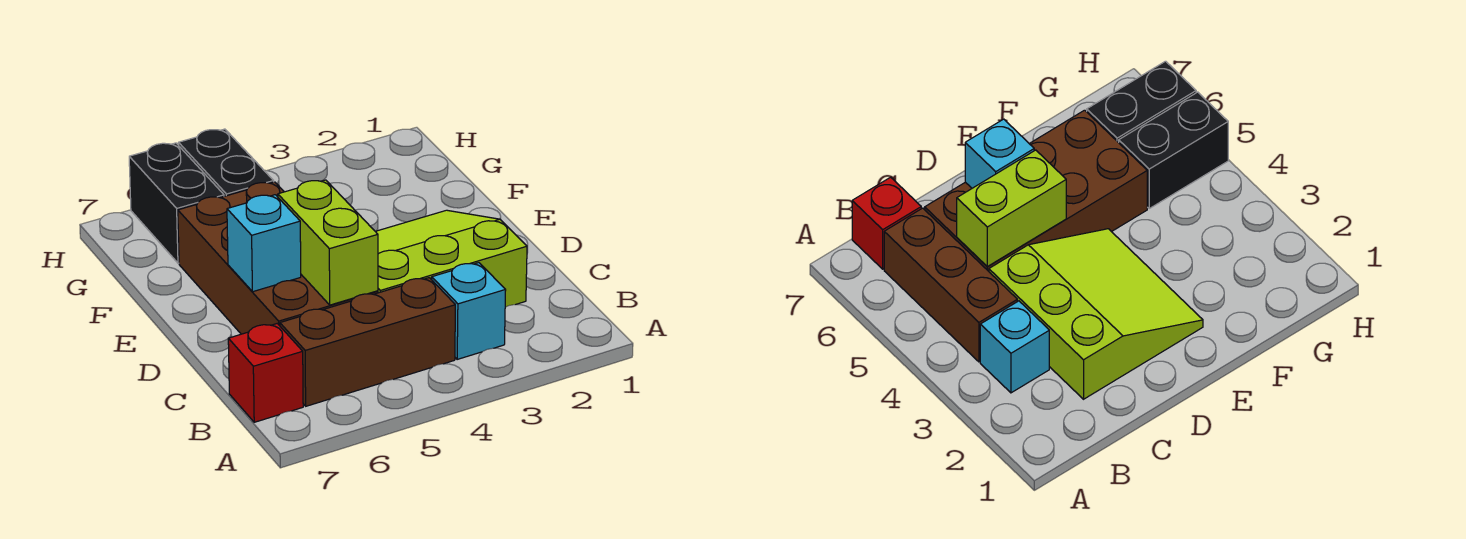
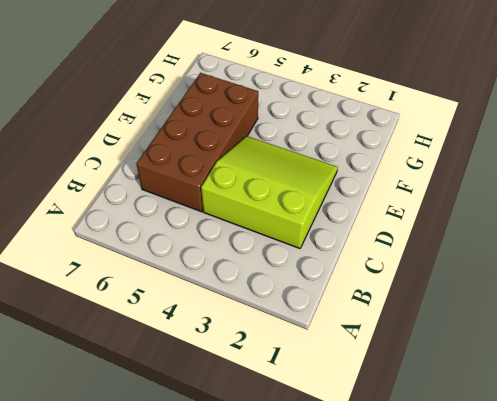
none -> cyan brick B3 level 1
none -> brown brick B4:B6 level 1

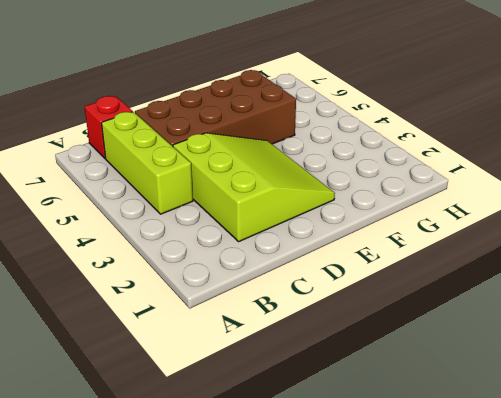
lime brick B4:B6 level 1 -> brown brick B4:B6 level 1
none -> cyan brick B3 level 1
none -> black brick G5:H5 level 1

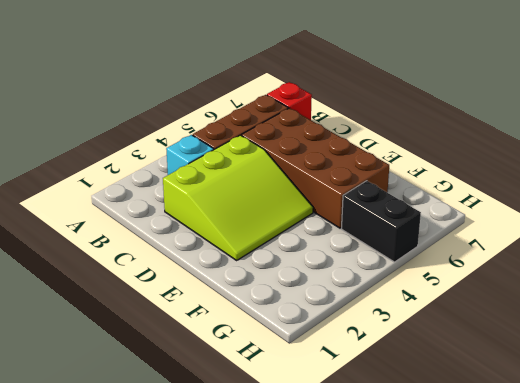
none -> black brick G6:H6 level 1
none -> lime brick C5:D5 level 2

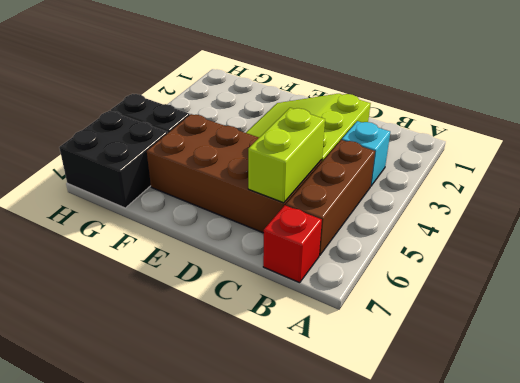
lime brick C5:C6 level 2 -> lime brick C5:D5 level 2
black brick G6:H7 level 1 -> black brick G6:H6 level 1
none -> cyan brick D6 level 2

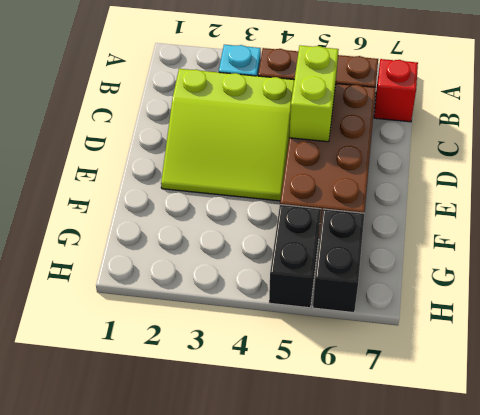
none -> cyan brick D6 level 2

